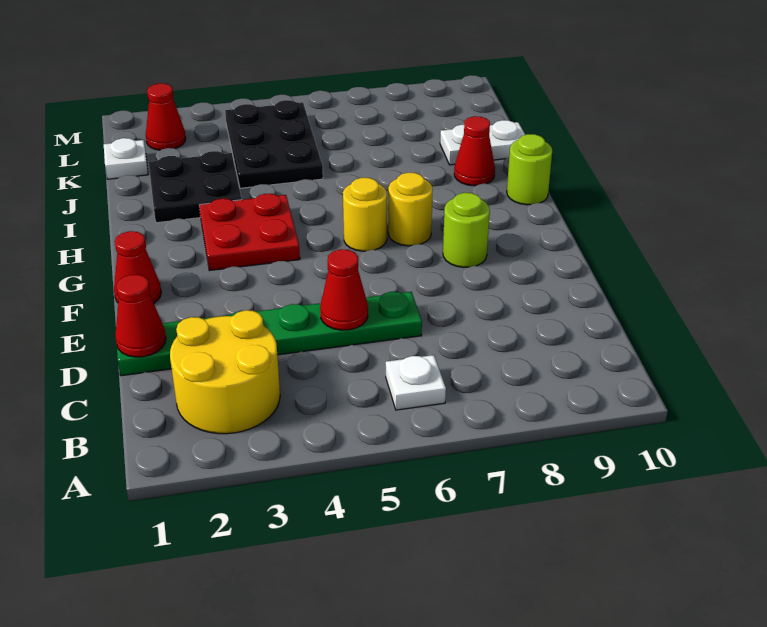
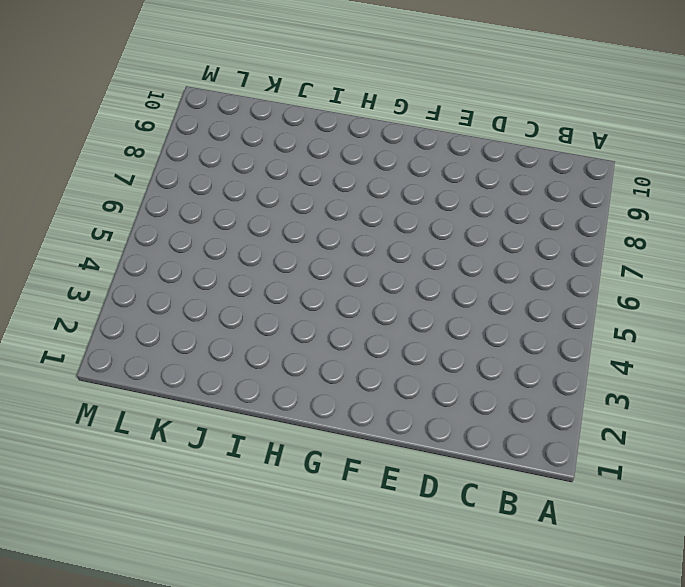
none -> yellow round brick B2:C3 level 1
none -> white plate B6 level 1
none -> green plate D1:D6 level 1

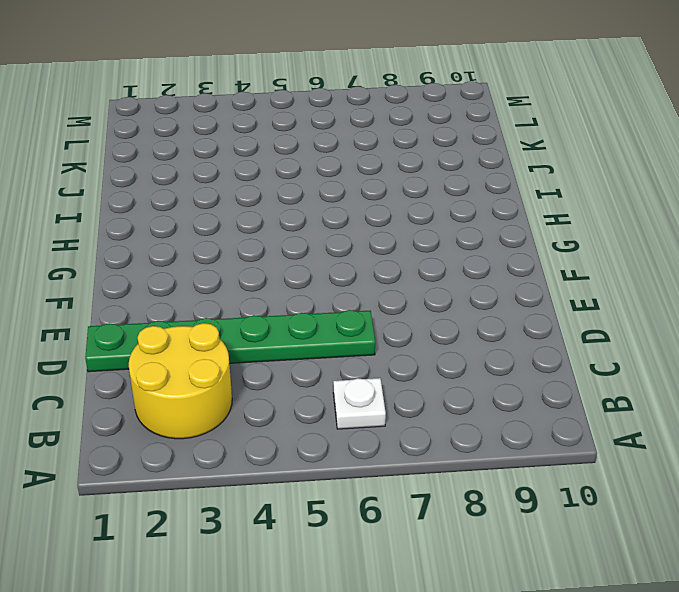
none -> red cone F1 level 1
none -> lime round brick F8 level 1
none -> red plate G3:H4 level 1

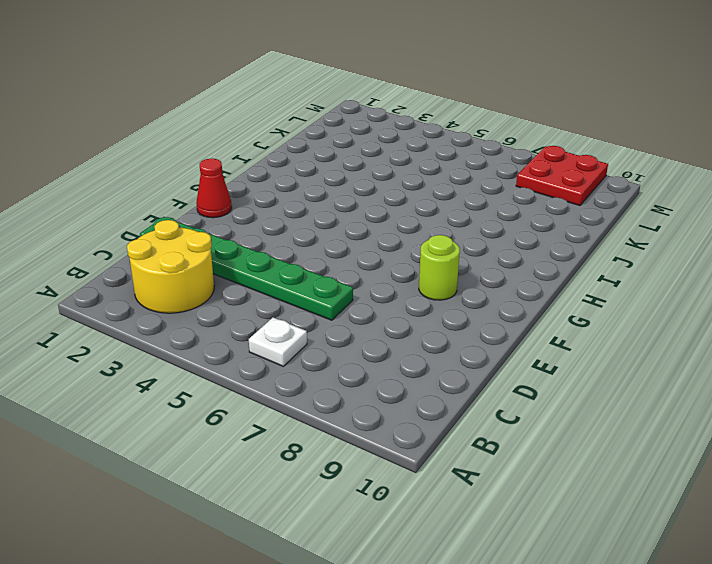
red plate L8:M9 level 1 -> red plate G3:H4 level 1
none -> yellow round brick G6 level 1
none -> yellow round brick G7 level 1
none -> lime round brick H10 level 1

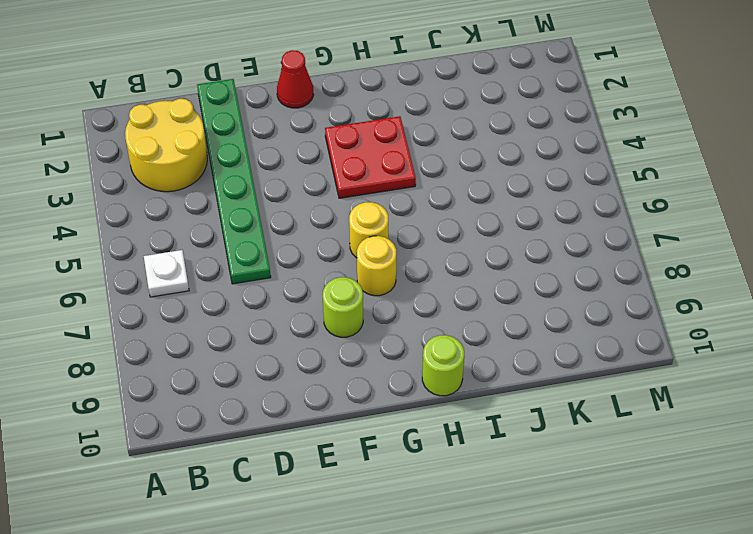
none -> black plate I2:J3 level 1
none -> red cone I9 level 1
none -> black plate J4:L5 level 1

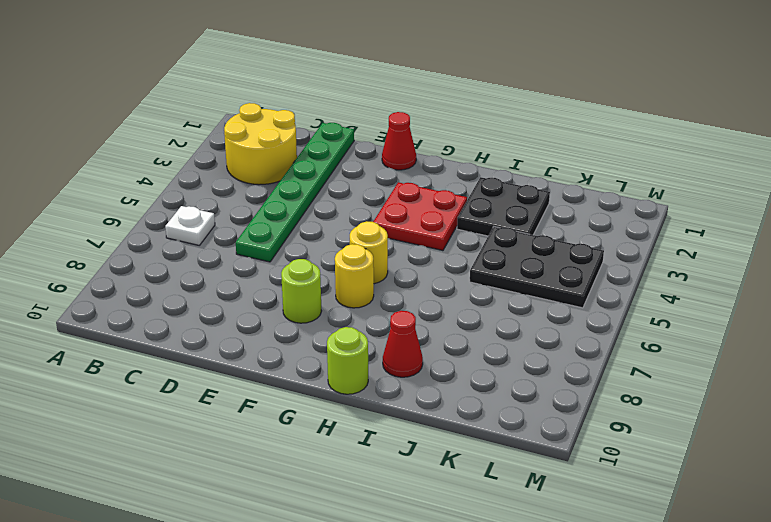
none -> white plate J9:J10 level 1
none -> white plate K1 level 1
none -> red cone L2 level 1

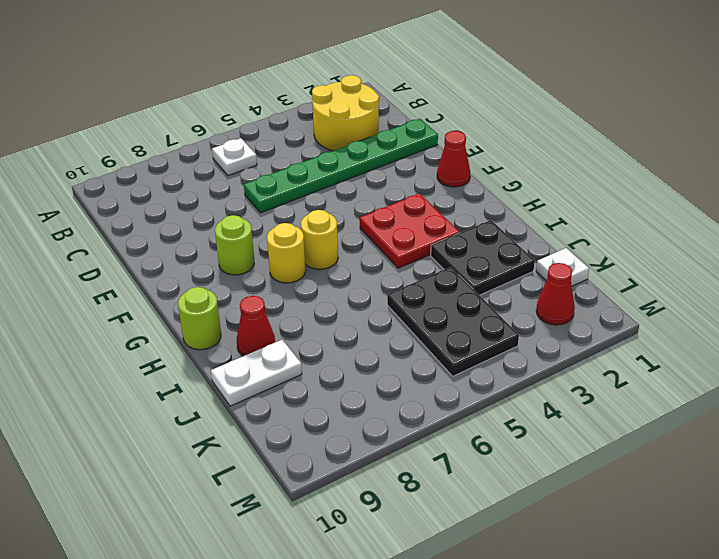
none -> red cone D1 level 2
none -> red cone D5 level 2

